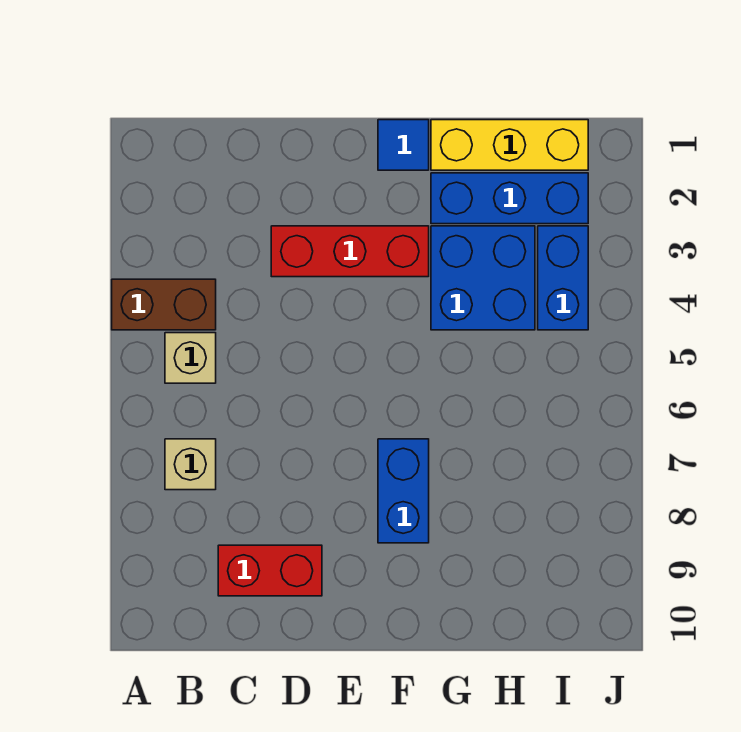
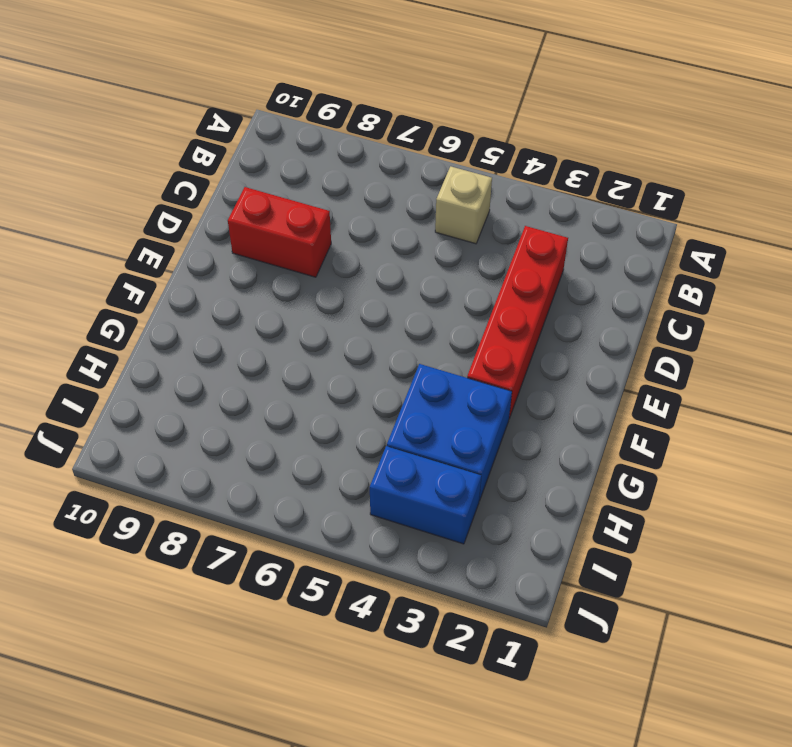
red brick C3:F3 level 1 -> red brick D3:F3 level 1
red brick D8:D9 level 1 -> red brick C9:D9 level 1
none -> brown brick A4:B4 level 1
none -> tan brick B7 level 1

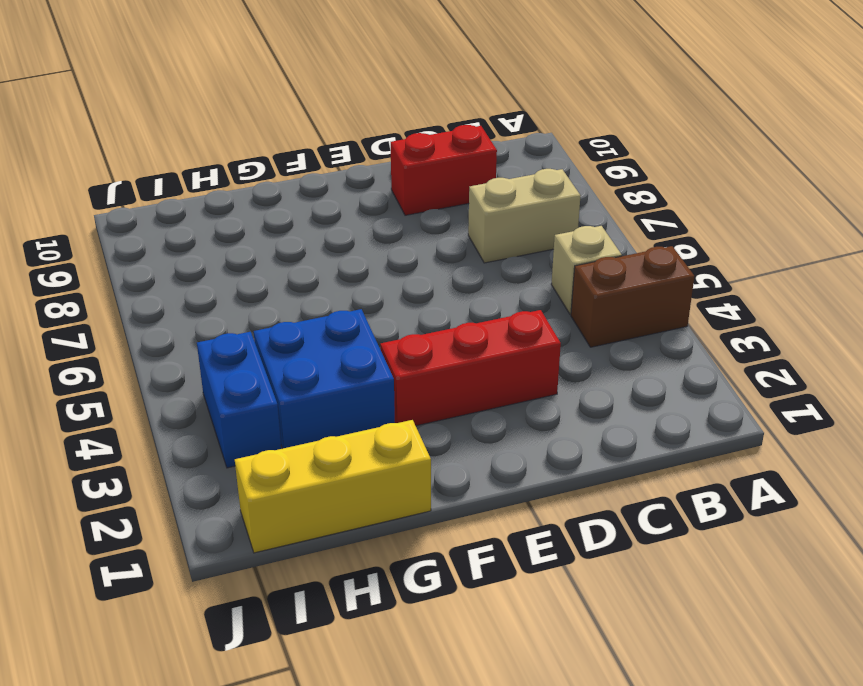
tan brick B7:C7 level 1 -> tan brick B7 level 1
none -> blue tile F1 level 1
none -> blue brick F7:F8 level 1

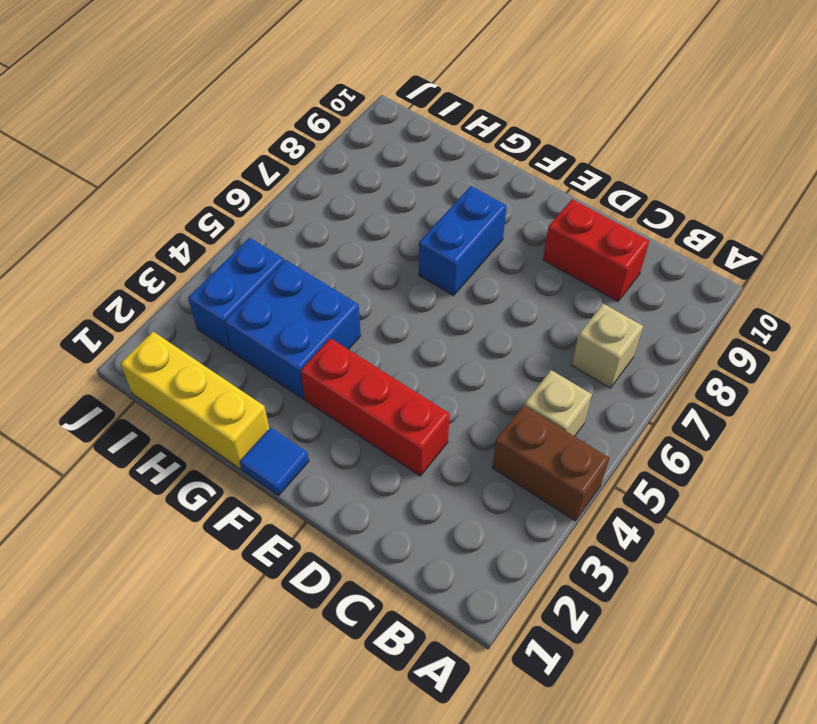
none -> blue brick G2:I2 level 1

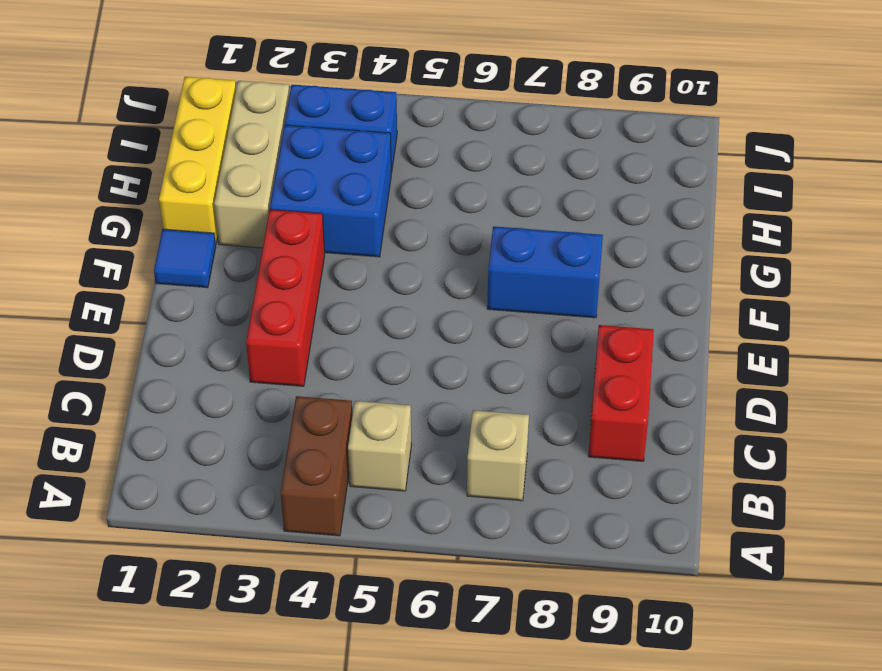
tan brick G2:I2 level 1 -> blue brick G2:I2 level 1

